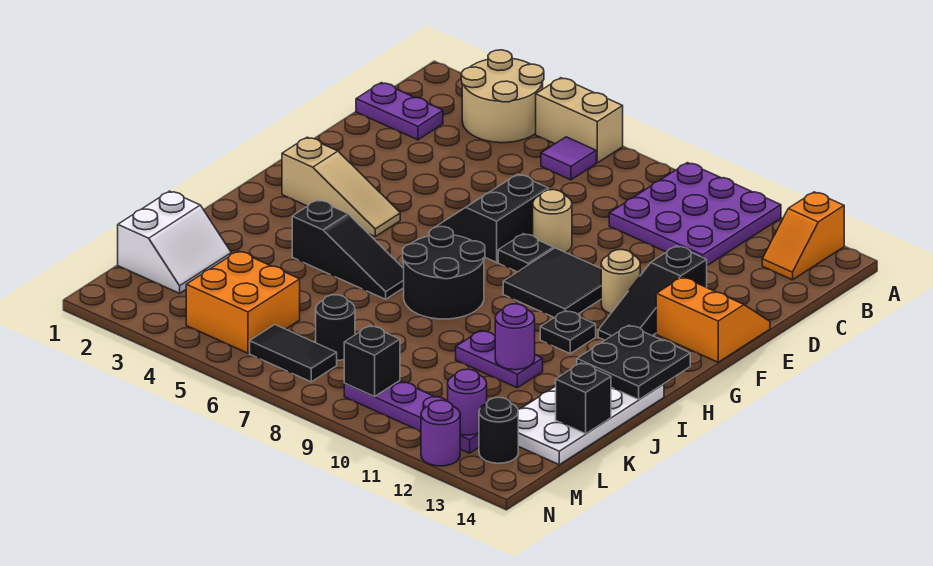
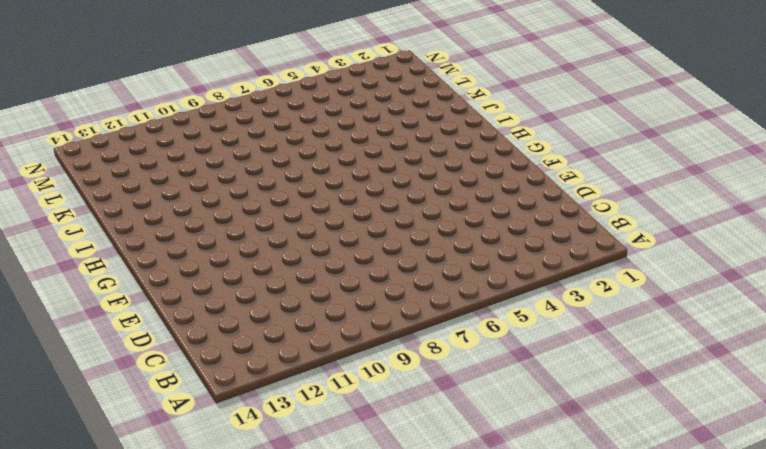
none -> tan round brick A3:B4 level 1
none -> tan brick A5:A6 level 1
none -> purple plate A9:C11 level 1
none -> orange slope A13:B13 level 1 top A

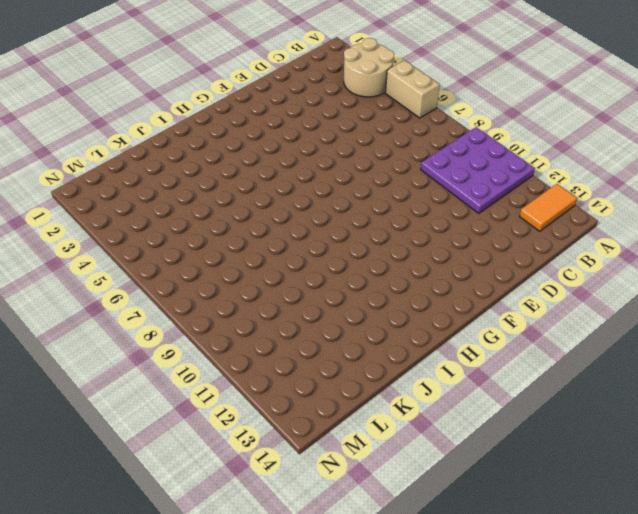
orange tile A13:B13 level 1 -> orange slope A13:B13 level 1 top A
none -> purple tile B6 level 1
none -> purple plate C1:C2 level 1
none -> black slope E6:F7 level 1 top 7
none -> tan round brick E8 level 1

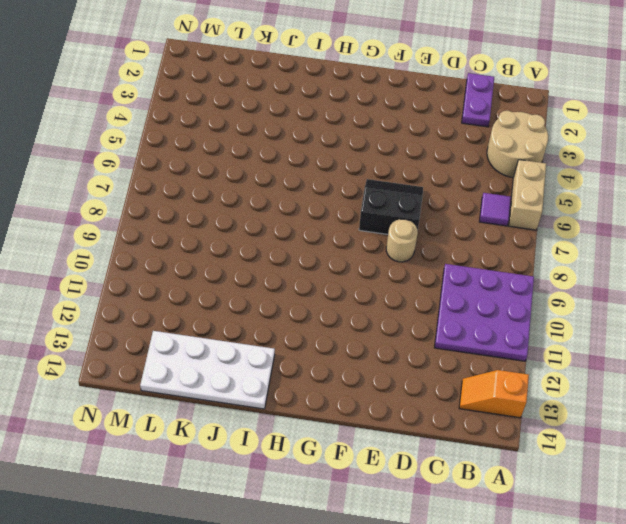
none -> black slope E12:G12 level 1 top E
none -> orange slope E13:F14 level 1 top F
none -> black plate F8 level 1
none -> black tile F9:G10 level 1

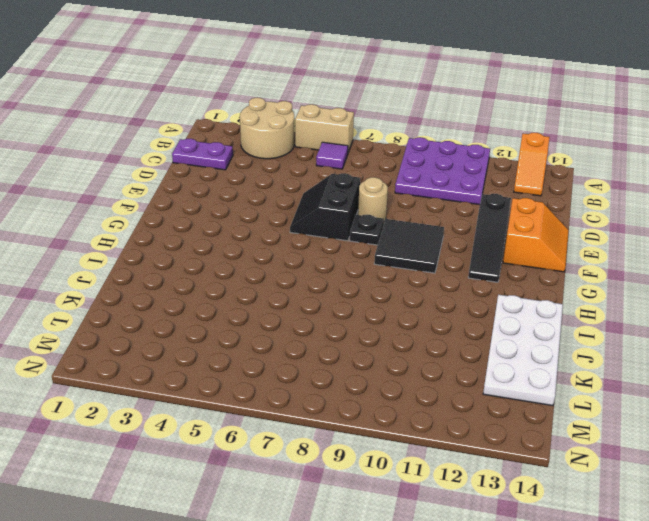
orange slope E13:F14 level 1 top 13 -> orange slope E13:F14 level 1 top F
none -> tan round brick F11 level 1
none -> tan slope G2:G4 level 1 top 2
none -> black round brick H7:I8 level 1
none -> black plate H11 level 1

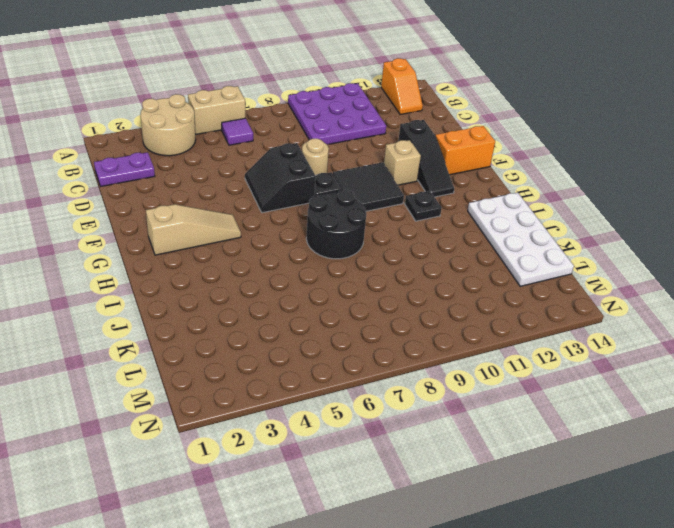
tan brick F11 level 1 -> tan round brick F11 level 1
none -> black slope I4:I6 level 1 top 4
none -> purple plate J10:J11 level 1
none -> white slope K1:L2 level 1 top 1
none -> orange brick L4:M5 level 1

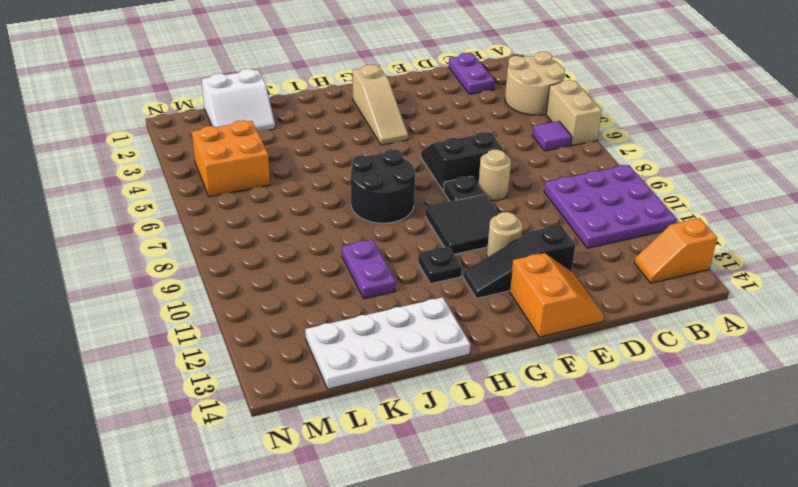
none -> black slope I4:I6 level 1 top 4
none -> black round brick L7 level 1
none -> black tile M6:M7 level 1
none -> purple plate M9:M12 level 1

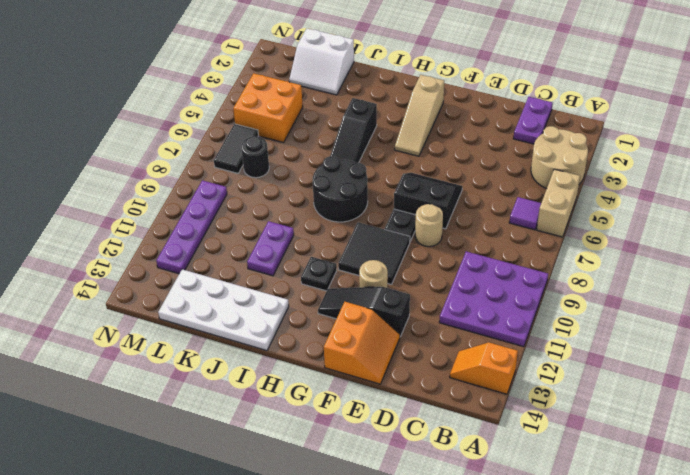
none -> black round brick M13 level 1
none -> purple round brick N12 level 1
none -> black plate H13:I14 level 2
none -> purple round brick J11 level 2

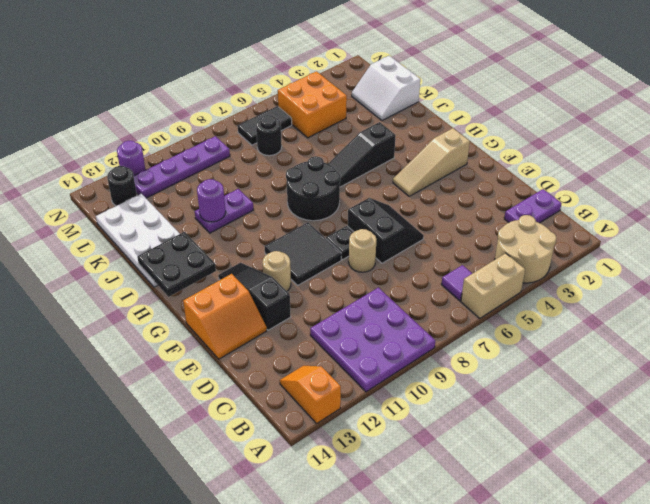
none -> black plate H11 level 1
none -> black brick K14 level 2
none -> black brick M9 level 2
none -> purple round brick M12 level 2

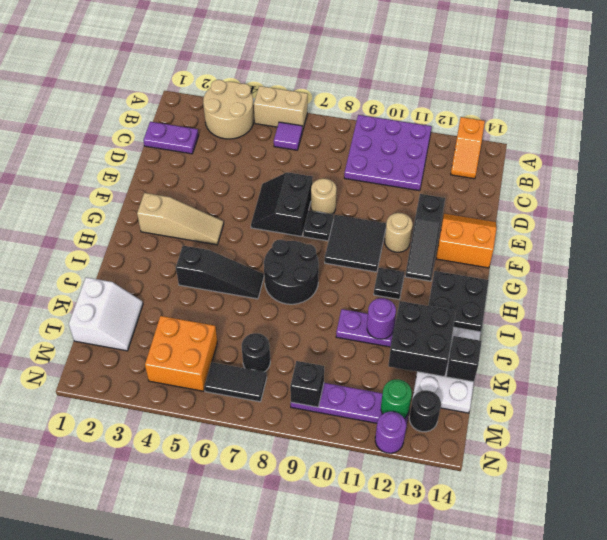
black brick J12:K13 level 2 -> none
green round brick M12 level 2 -> purple round brick M12 level 2

